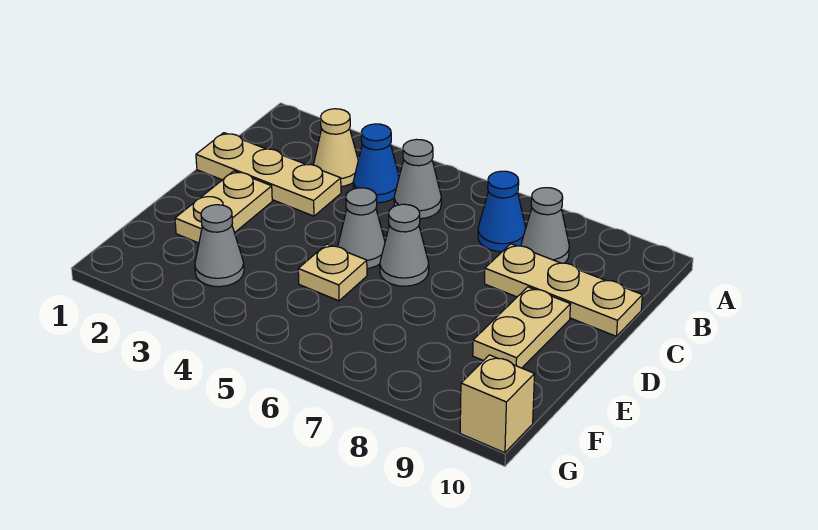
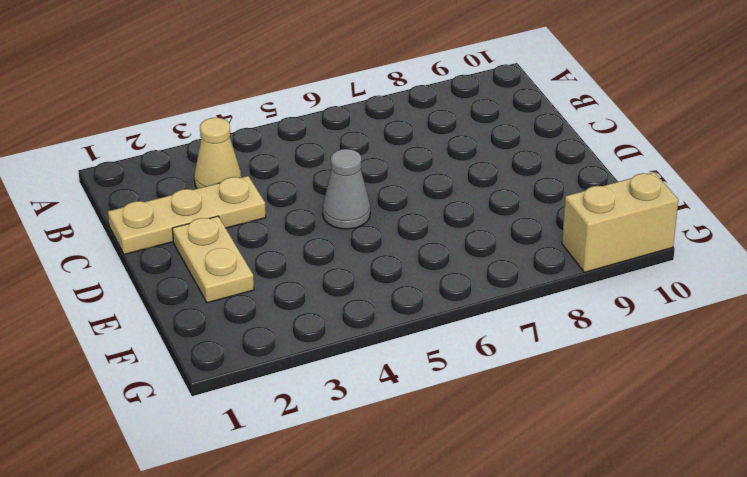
tan brick G9:G10 level 1 -> tan brick G10 level 1
none -> blue cone B4 level 1
none -> grey cone B5 level 1
none -> blue cone B7 level 1

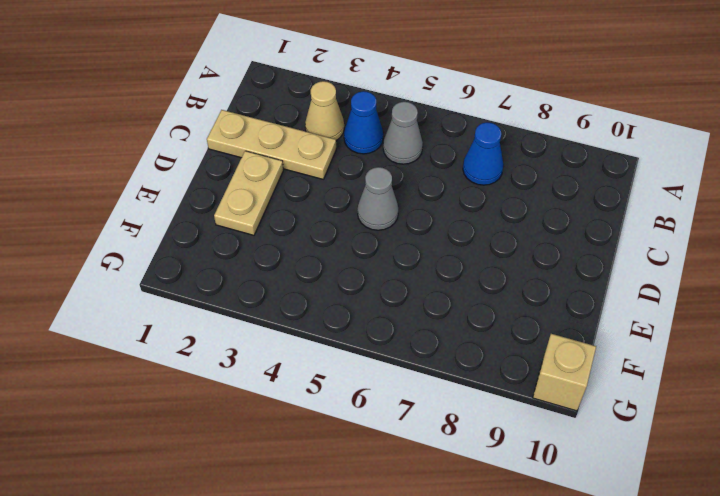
none -> grey cone B8 level 1
none -> tan plate C8:C10 level 1
none -> grey cone D6 level 1

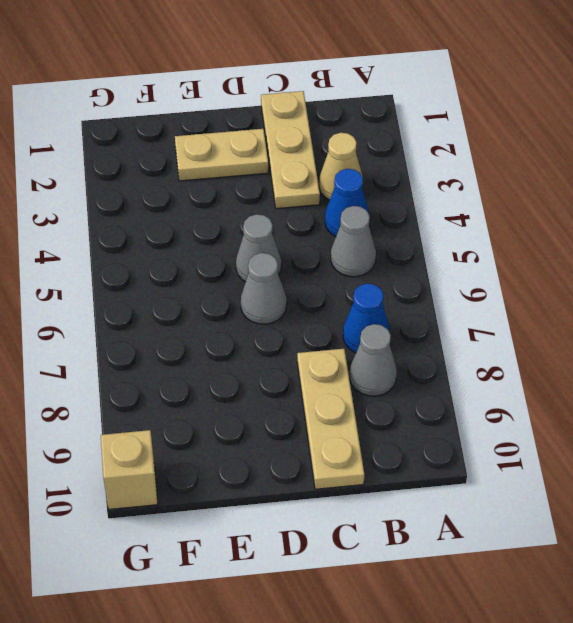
none -> tan plate D9:E9 level 1
none -> tan plate E5 level 1
none -> grey cone F3 level 1

